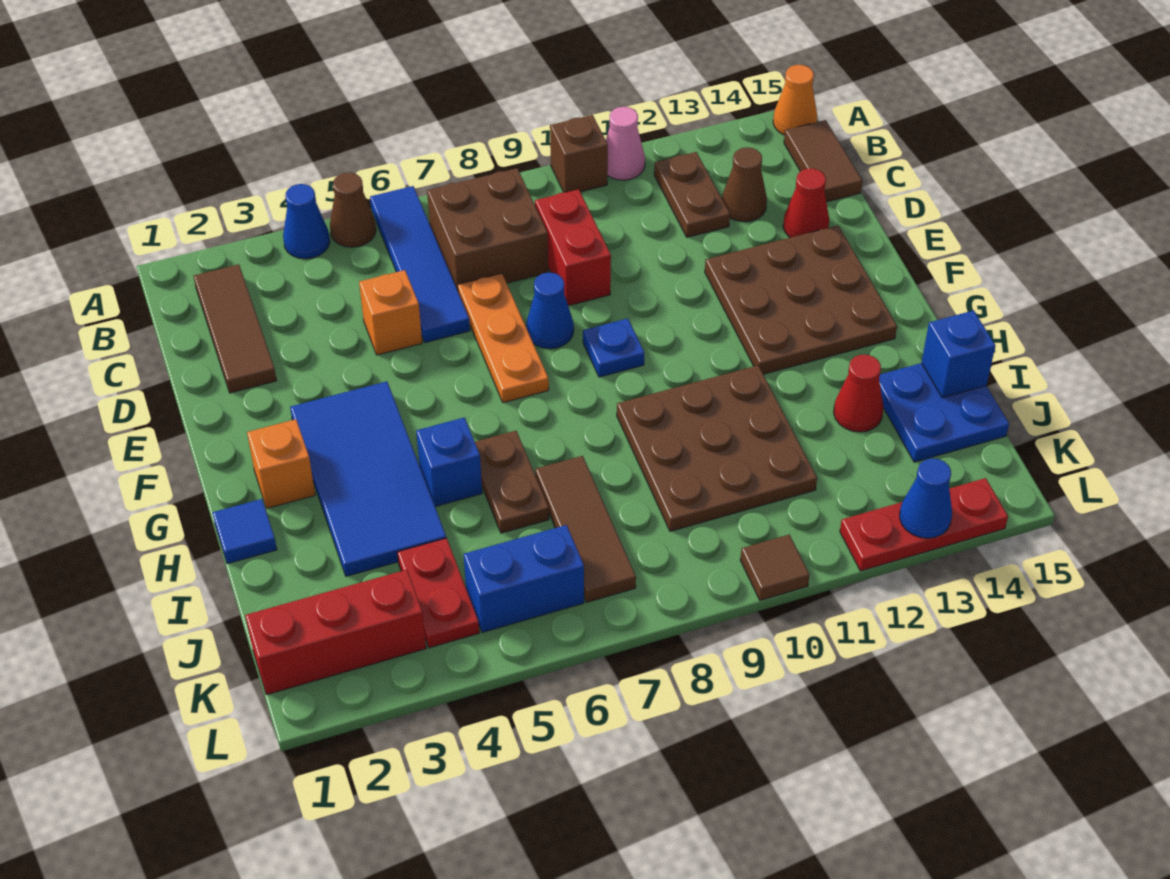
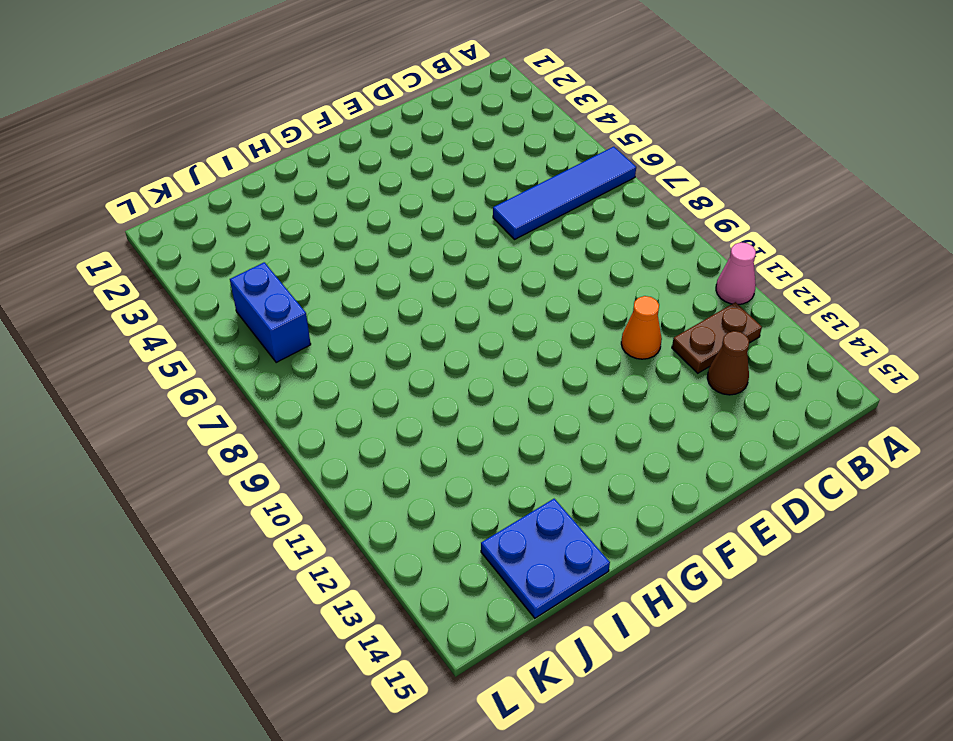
orange cone D11 level 1 -> orange cone A15 level 1
none -> blue cone A4 level 1
none -> brown cone A5 level 1
none -> brown brick A10 level 1
none -> brown tile B2:D2 level 1

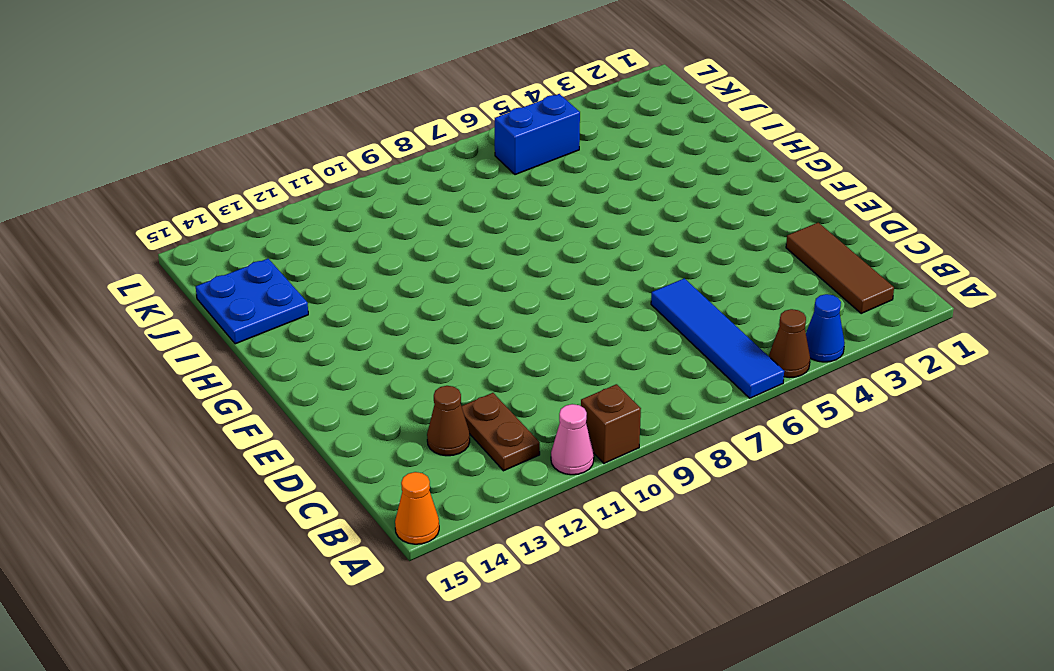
none -> brown brick B7:C8 level 1
none -> brown tile B15:C15 level 1
none -> red brick C9:D9 level 1
none -> orange brick D5 level 1

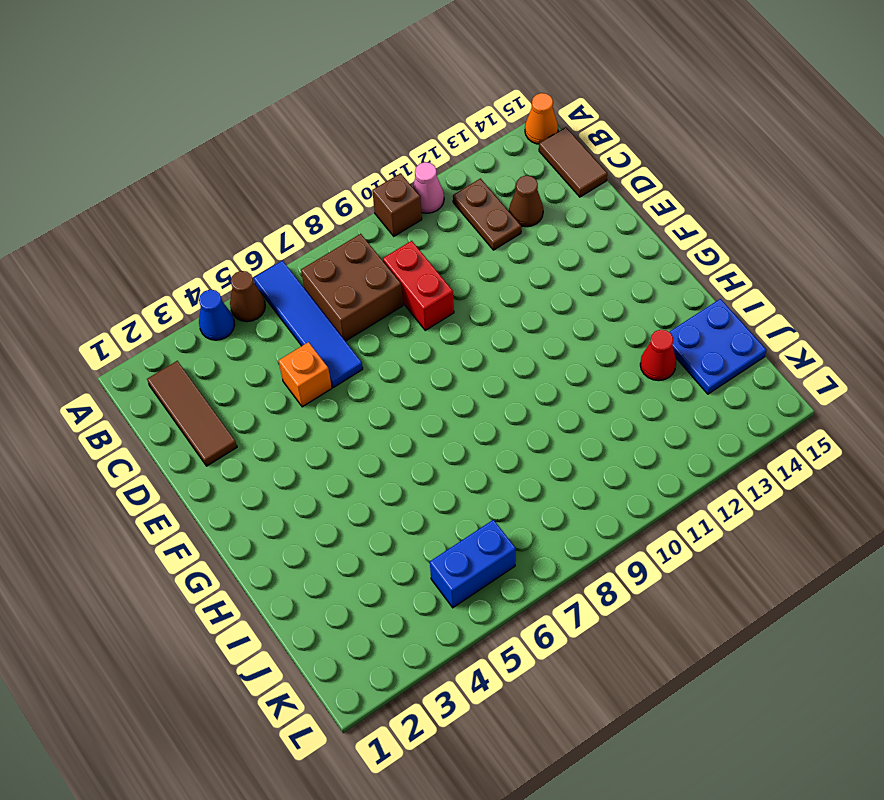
none -> orange plate D7:F7 level 1
none -> red cone D14 level 1
none -> blue cone E8 level 1
none -> brown plate E12:G14 level 1

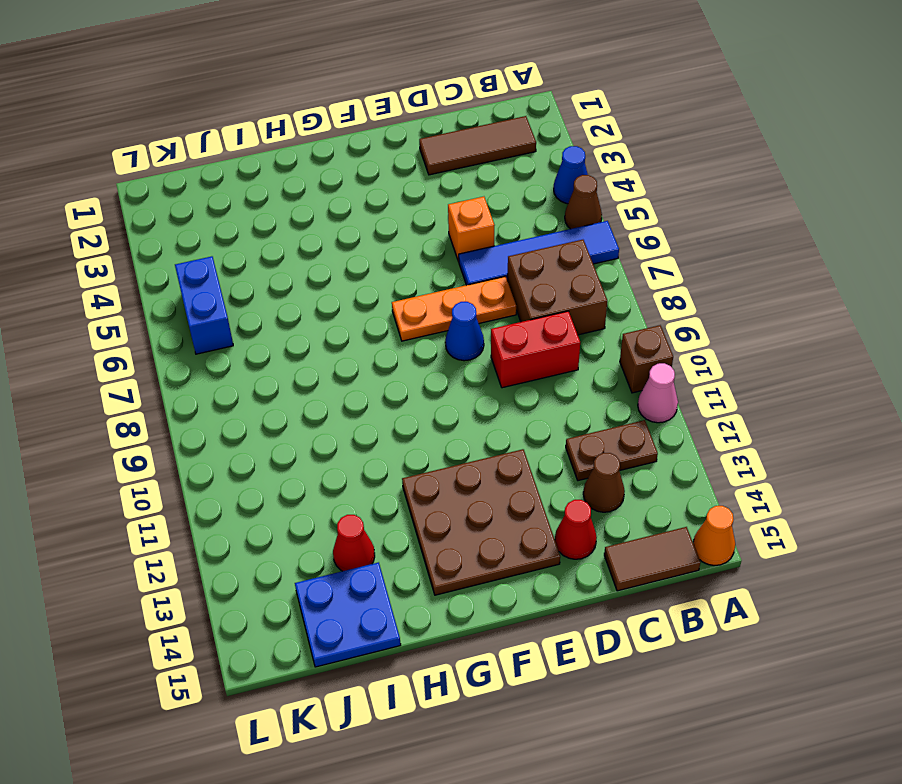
none -> blue tile F3:I4 level 1
none -> blue plate F9 level 1
none -> orange brick G2 level 1
none -> blue tile H1 level 1

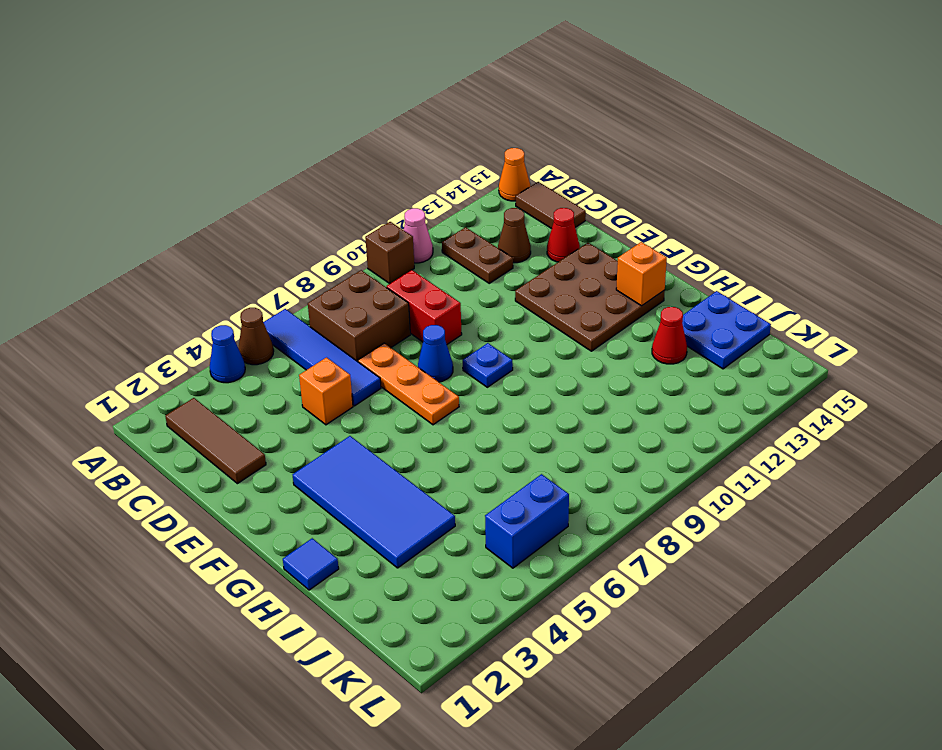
orange brick G14 level 2 -> orange brick G2 level 1
none -> blue brick H5 level 1
none -> brown plate H6:I6 level 1
none -> brown plate H9:J11 level 1
none -> brown tile I7:K7 level 1

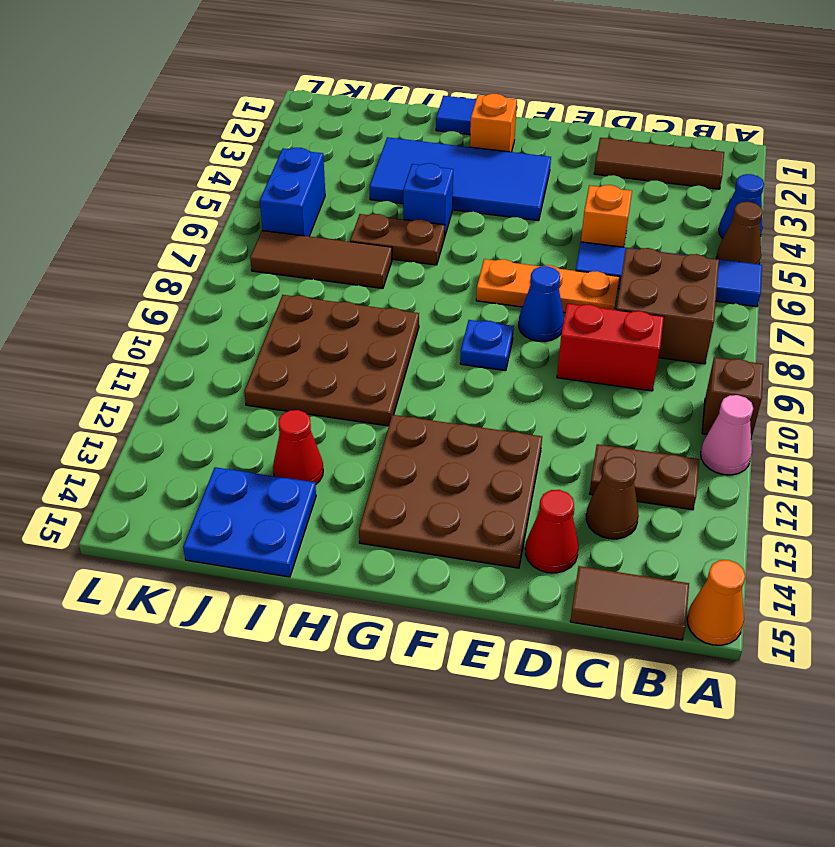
none -> red plate J4:K4 level 1
none -> red brick K1:K3 level 1
none -> brown tile L10 level 1
none -> red plate L12:L14 level 1

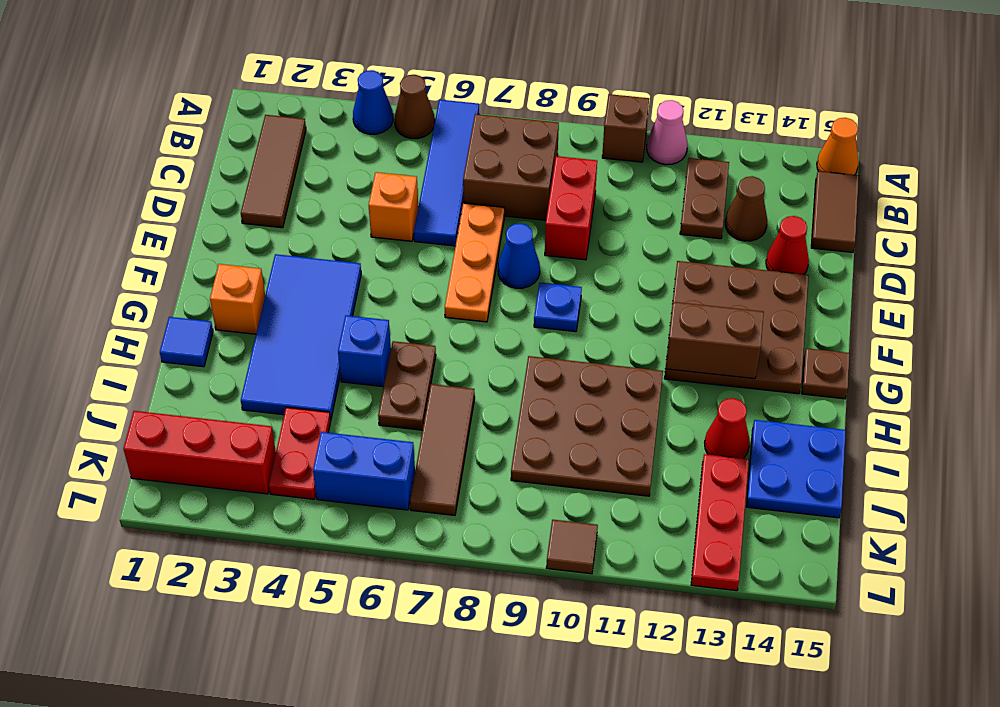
brown brick G12:G13 level 2 -> none
brown plate G15 level 1 -> none
red plate J13:L13 level 1 -> red plate L12:L14 level 1
none -> blue brick I15 level 2
none -> blue cone L13 level 2

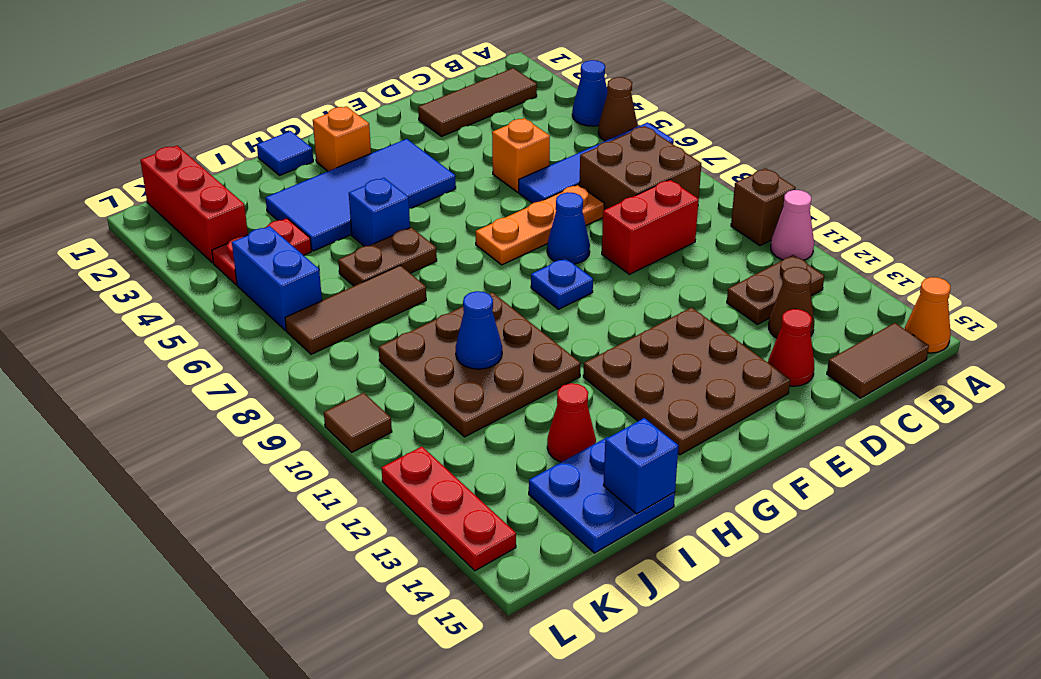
blue cone I10 level 2 -> blue cone L13 level 2

